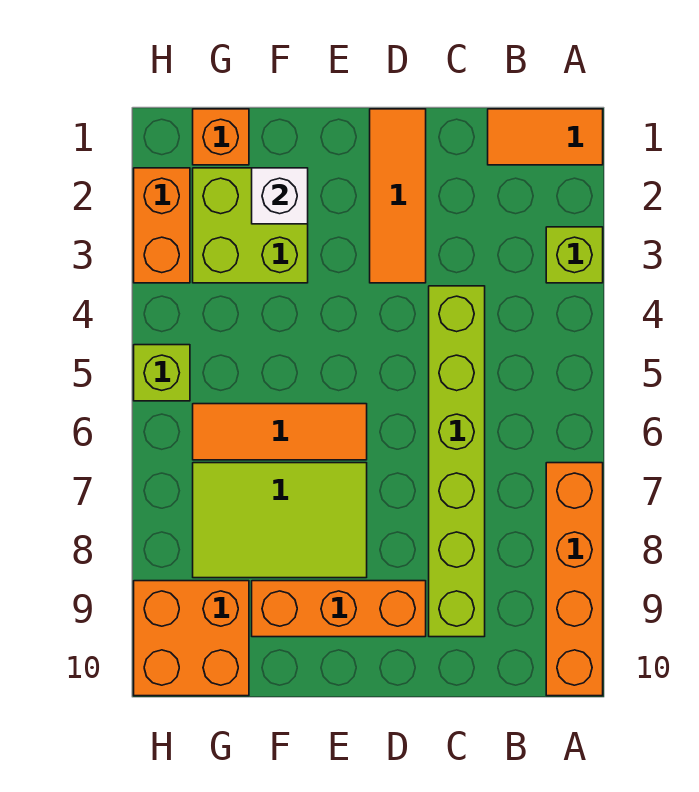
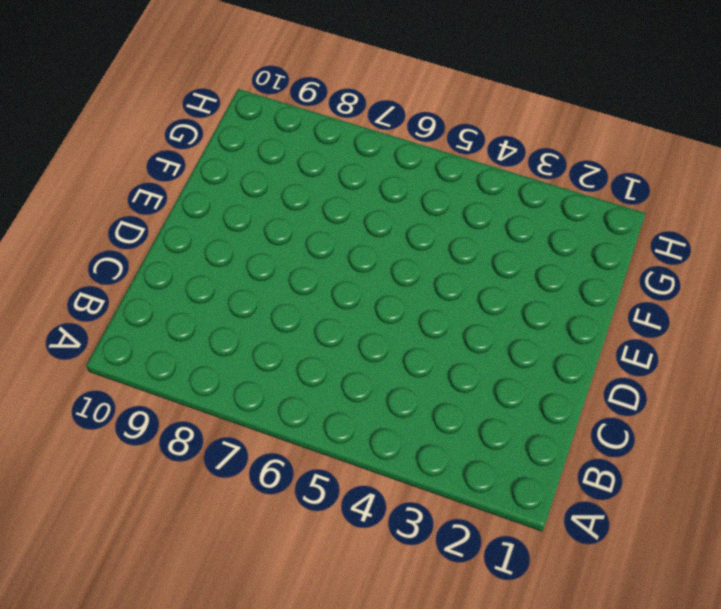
none -> orange tile A1:B1 level 1
none -> lime brick A3 level 1
none -> orange brick A7:A10 level 1

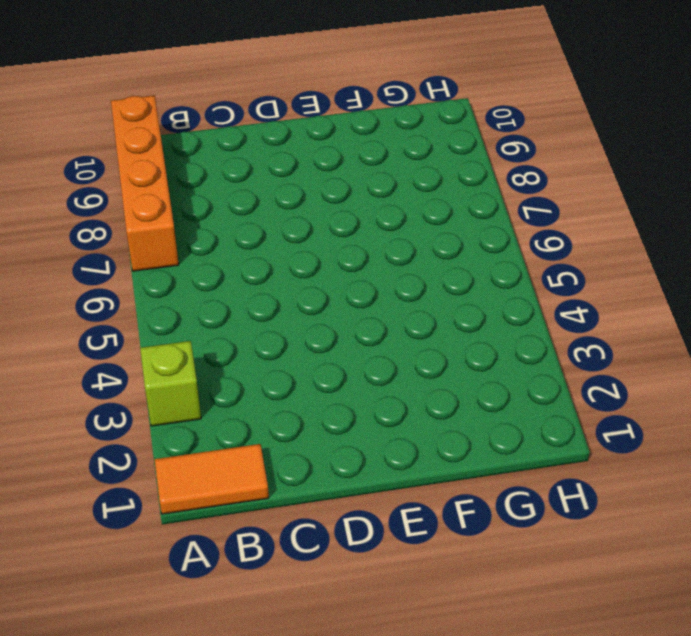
none -> lime brick C4:C9 level 1
none -> orange tile D1:D3 level 1
none -> orange brick D9:F9 level 1

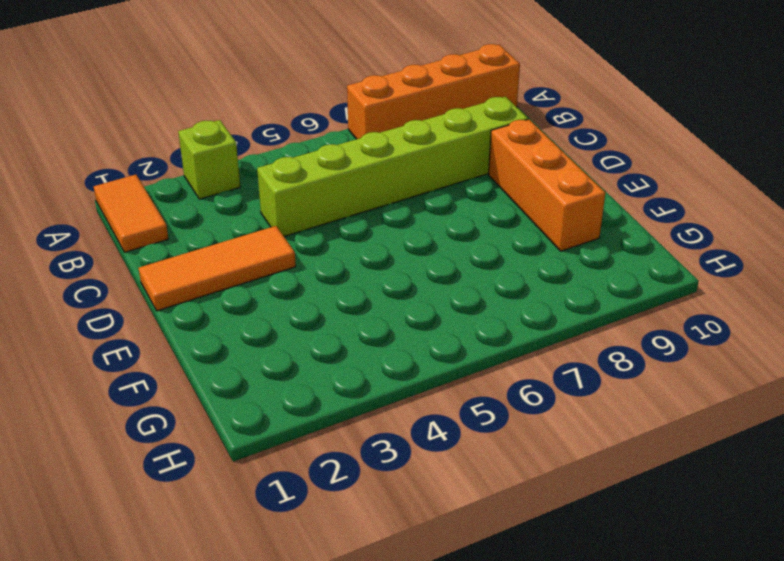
none -> orange tile E6:G6 level 1
none -> lime tile E7:G8 level 1
none -> lime brick F2:G3 level 1

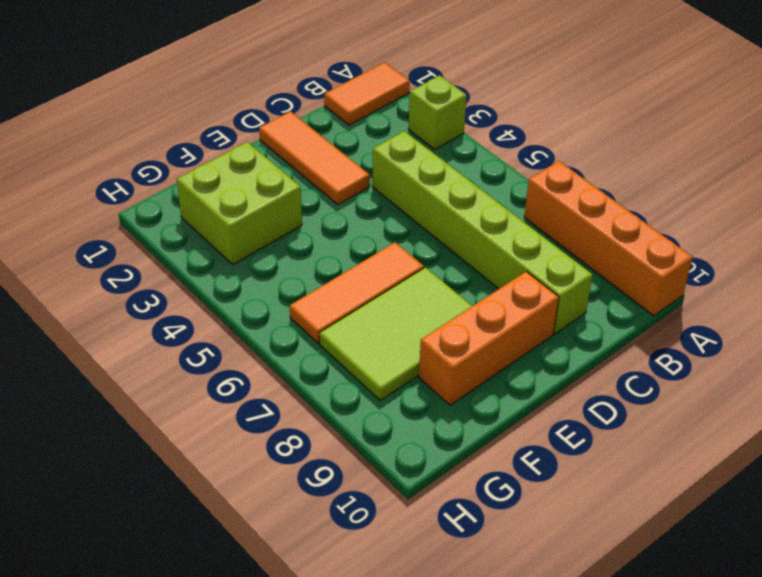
none -> orange brick G1 level 1
none -> orange brick G9:H10 level 1
none -> orange brick H2:H3 level 1

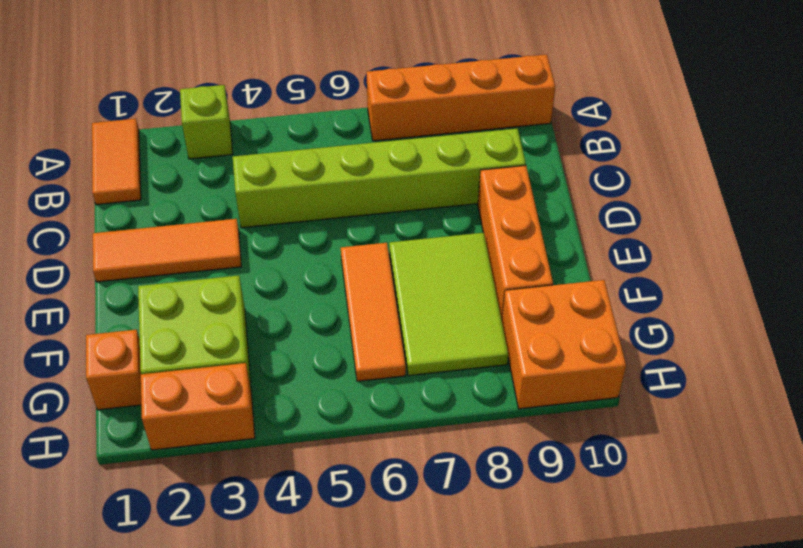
none -> lime brick H5 level 1
none -> white brick F2 level 2

